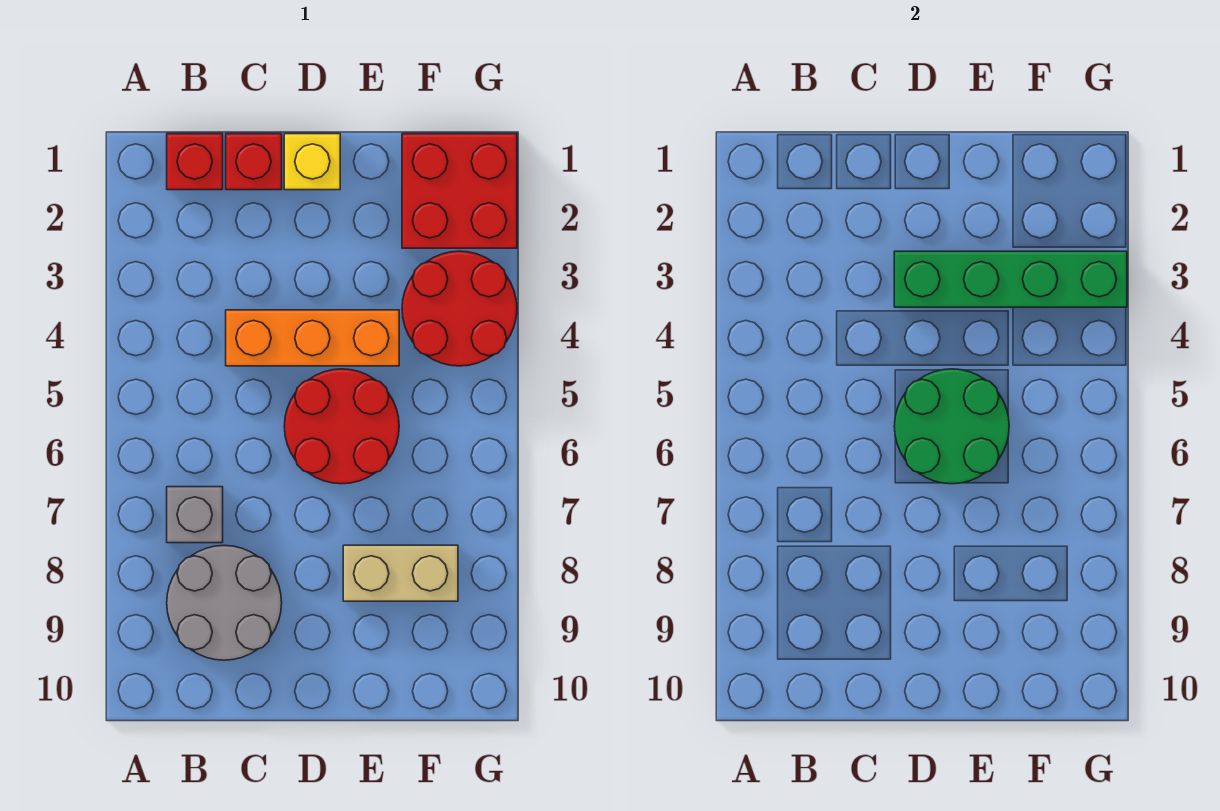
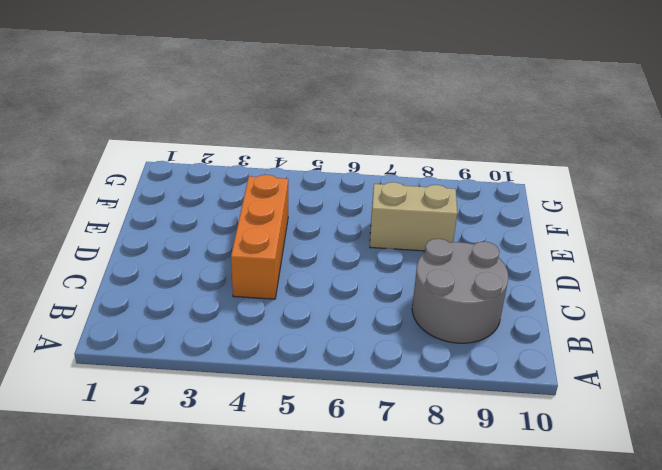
tan brick E7:E8 level 1 -> tan brick E8:F8 level 1
none -> red brick B1 level 1
none -> grey brick B7 level 1
none -> red brick C1 level 1

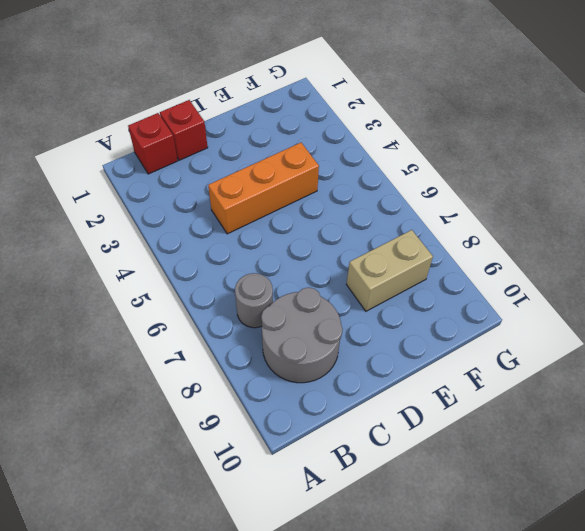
grey round brick B7 level 1 -> grey brick B7 level 1
none -> yellow brick D1 level 1
none -> red round brick D5:E6 level 1
none -> red brick F1:G2 level 1

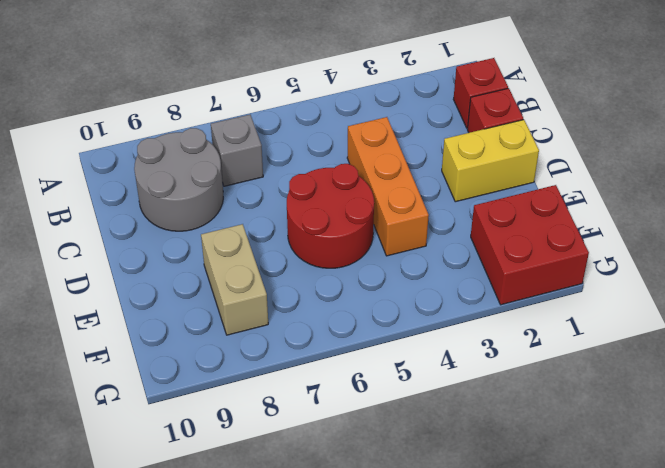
yellow brick D1:D2 level 1 -> yellow brick D1 level 1
none -> red round brick F3:G4 level 1
none -> green brick D3:G3 level 2
none -> green round brick D5:E6 level 2

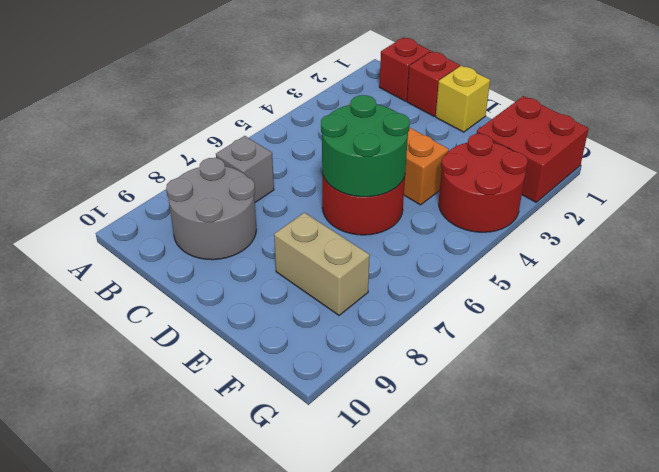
none -> green brick D3:G3 level 2

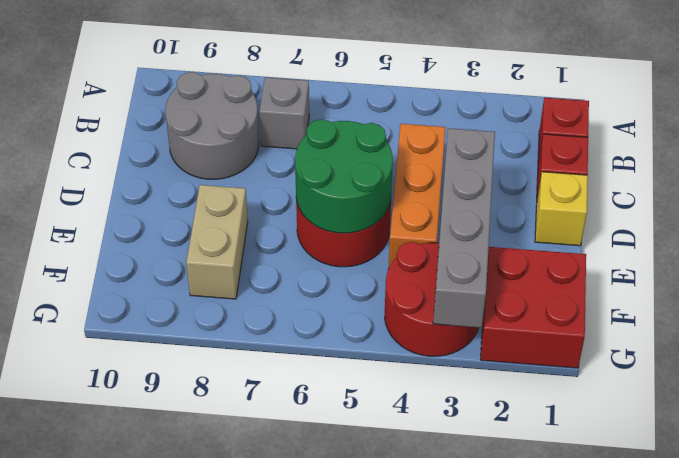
grey brick D3:G3 level 2 -> green brick D3:G3 level 2

